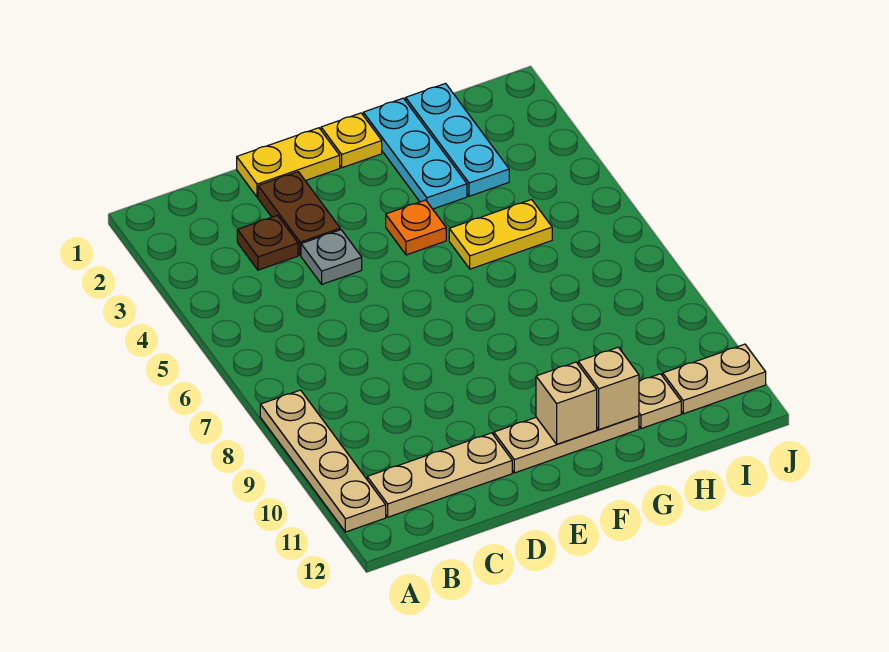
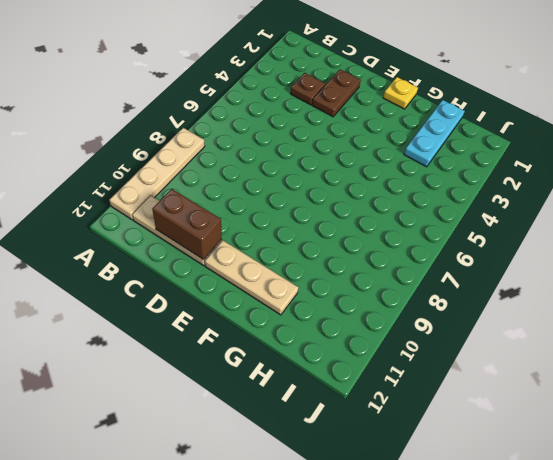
brown brick C11:D11 level 2 -> none
none -> yellow plate D1:E1 level 1
none -> grey plate D4 level 1
none -> orange plate F4 level 1

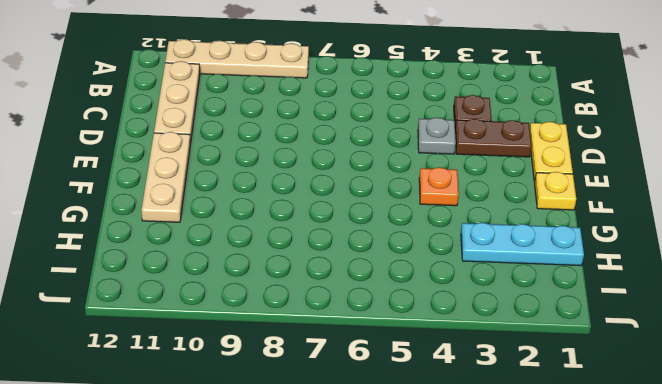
none -> cyan plate G1:G3 level 1
none -> yellow plate G5:H5 level 1
none -> tan plate H11 level 1

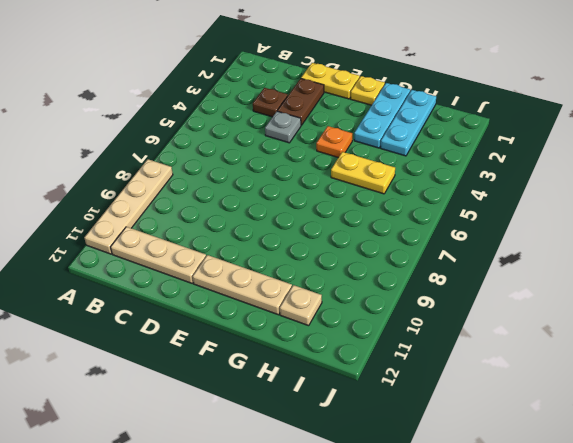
none -> tan plate I11:J11 level 1
none -> tan brick F11 level 2
none -> tan brick G11 level 2

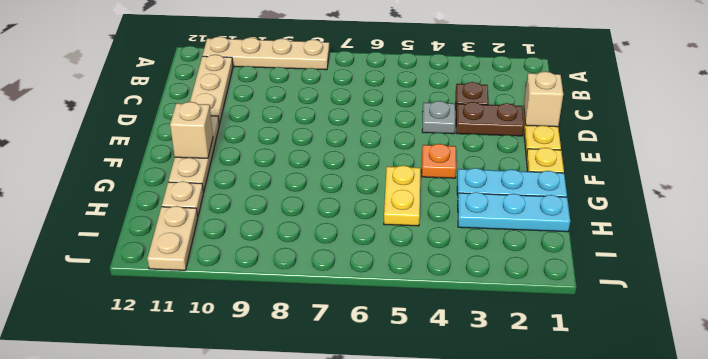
tan brick D1 level 2 -> tan brick G11 level 2

